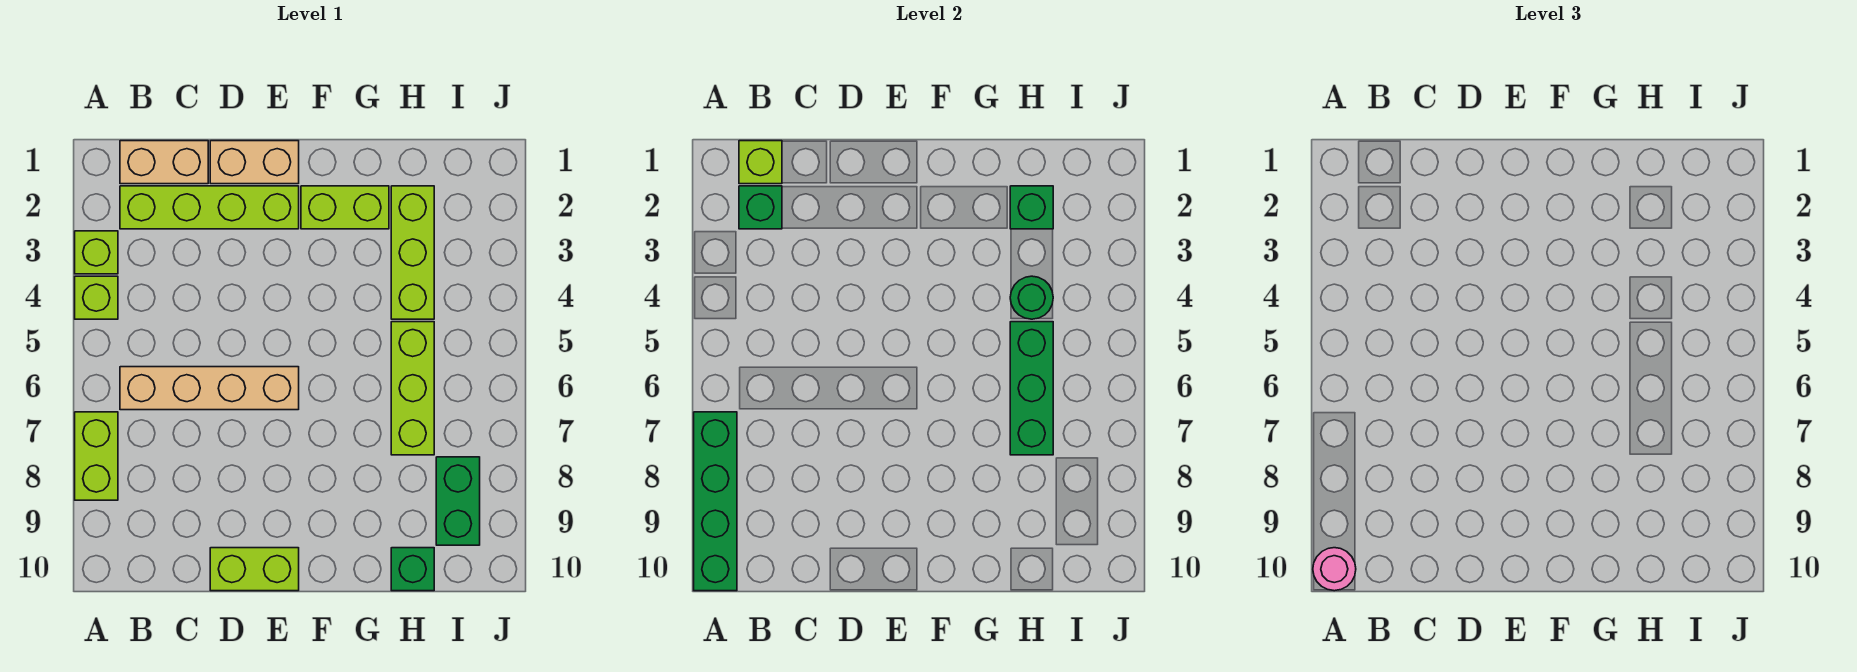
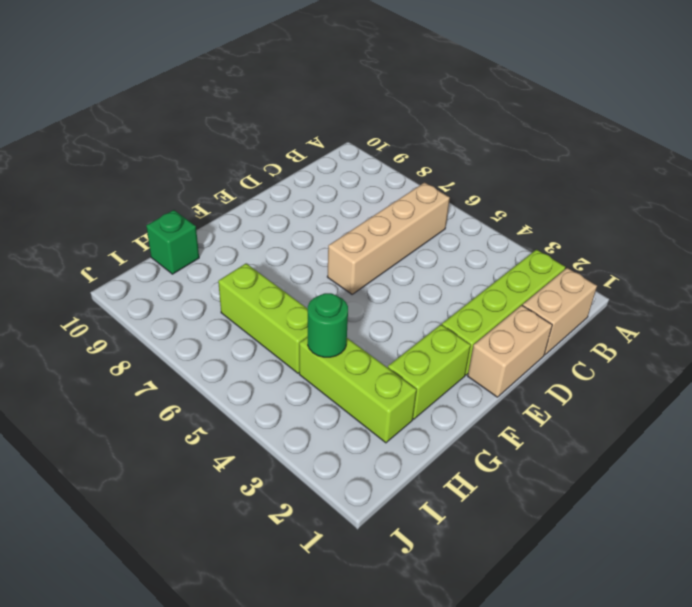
none -> lime brick A3 level 1
none -> lime brick A4 level 1
none -> lime brick A7:A8 level 1

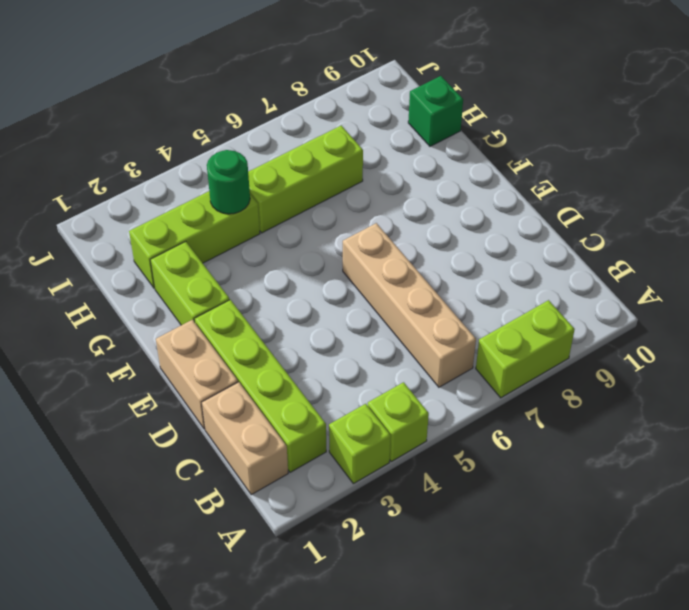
none -> lime brick D10:E10 level 1
none -> green brick I8:I9 level 1
none -> green brick A7:A10 level 2

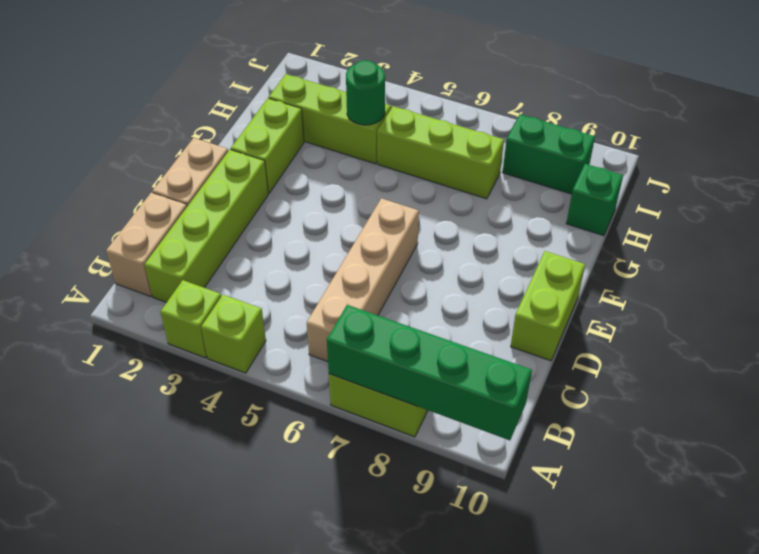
none -> lime brick B1 level 2
none -> green brick B2 level 2
none -> green brick H2 level 2

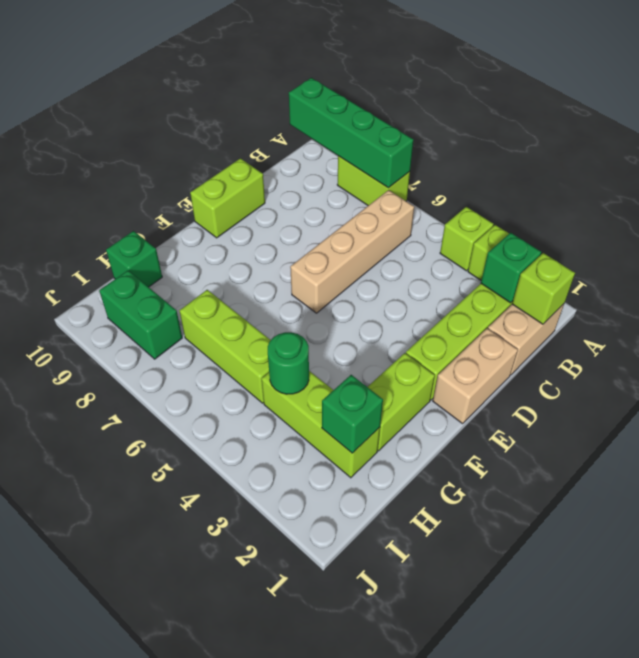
none -> green brick H5:H7 level 2
none -> pink round brick A10 level 3

